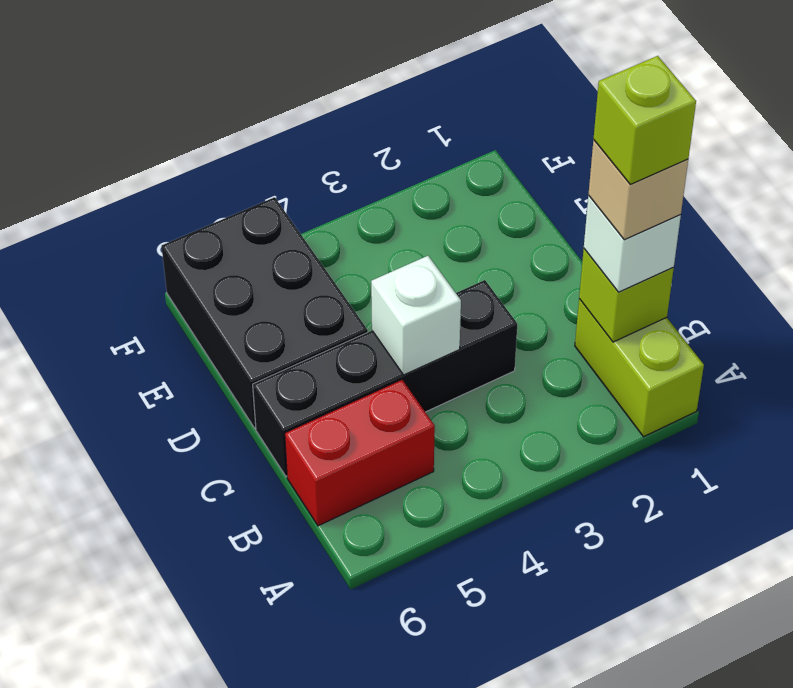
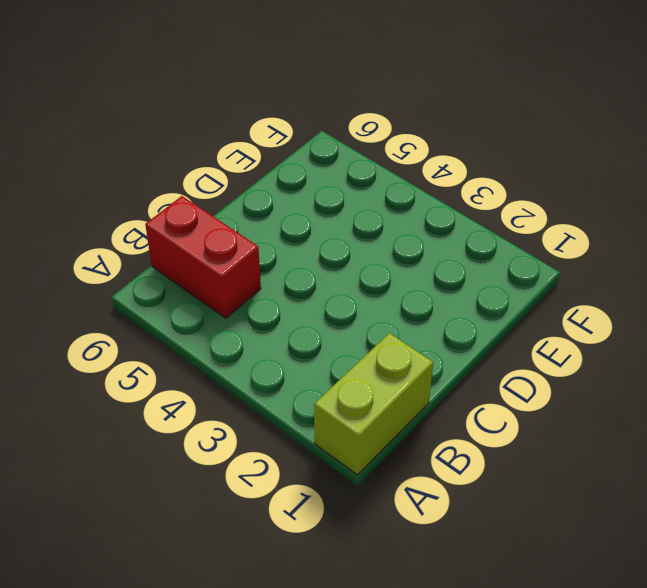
none -> black brick C3:C6 level 1
none -> black brick D5:F6 level 1

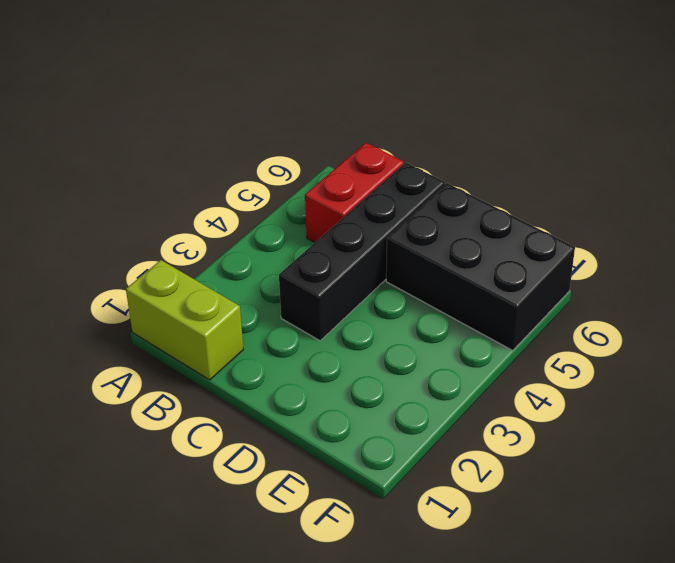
none -> lime brick B1 level 2
none -> white brick C4 level 2

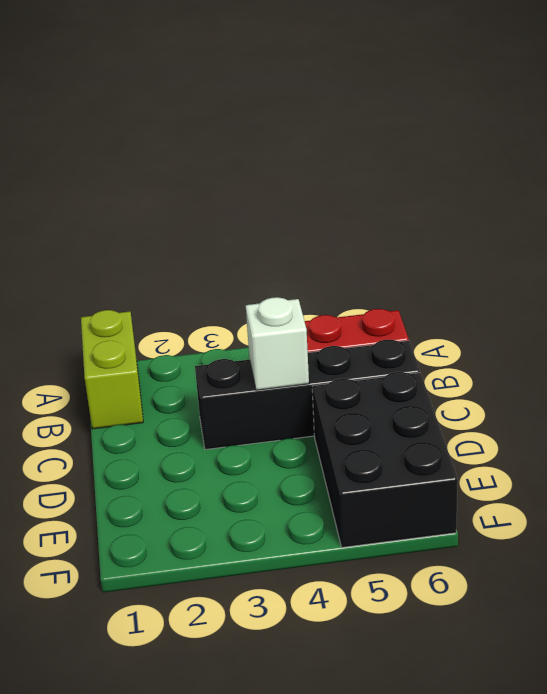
none -> lime brick B1 level 2
none -> white brick B1 level 3

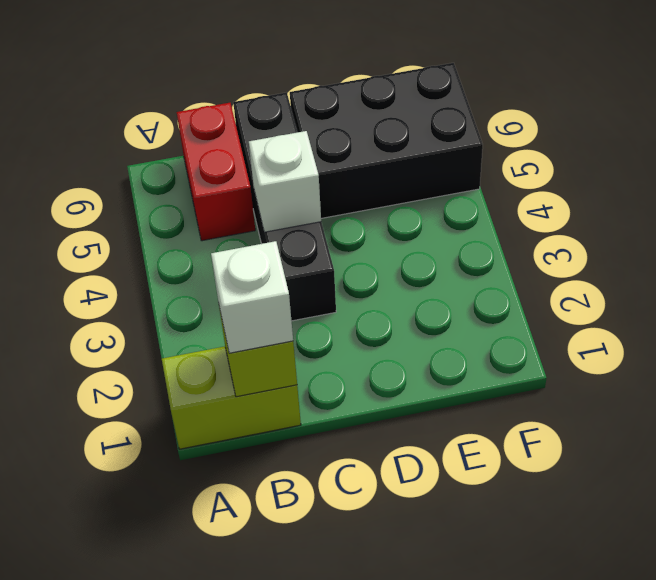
none -> tan brick B1 level 4
none -> lime brick B1 level 5

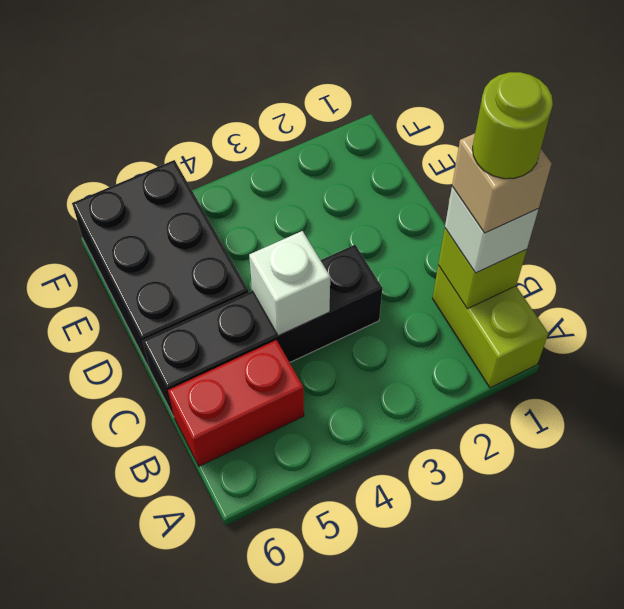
lime round brick B1 level 5 -> lime brick B1 level 5

